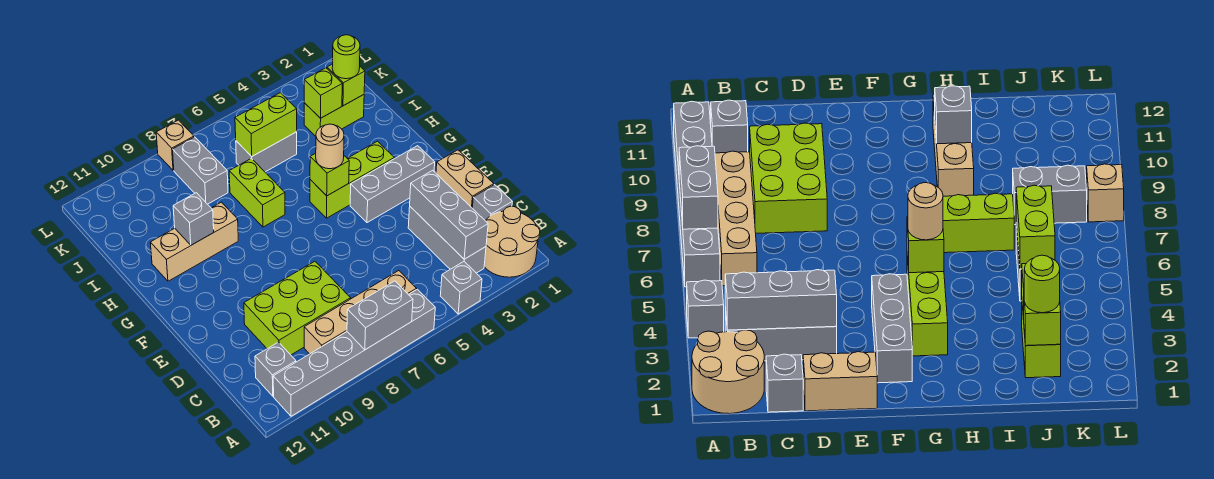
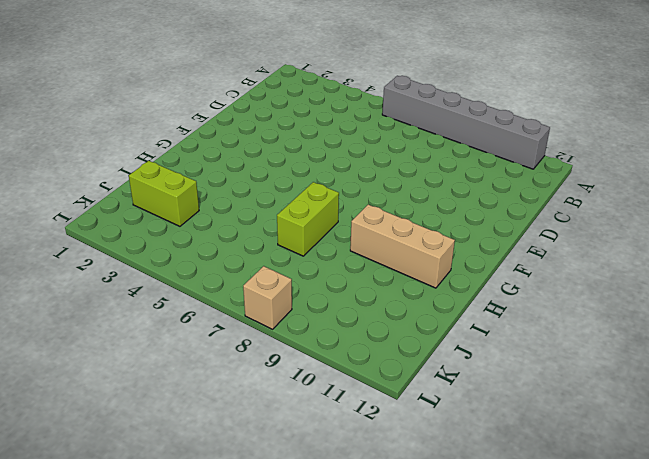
none -> tan round brick A1:B2 level 1
none -> grey brick A4 level 1
none -> grey brick B3:D3 level 1

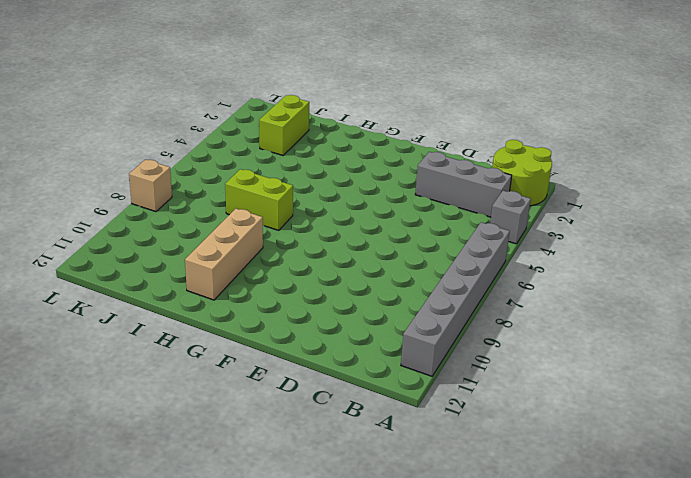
lime round brick A1:B2 level 1 -> tan round brick A1:B2 level 1
none -> tan brick B6:B9 level 1
none -> grey brick B11 level 1
none -> grey brick C1 level 1

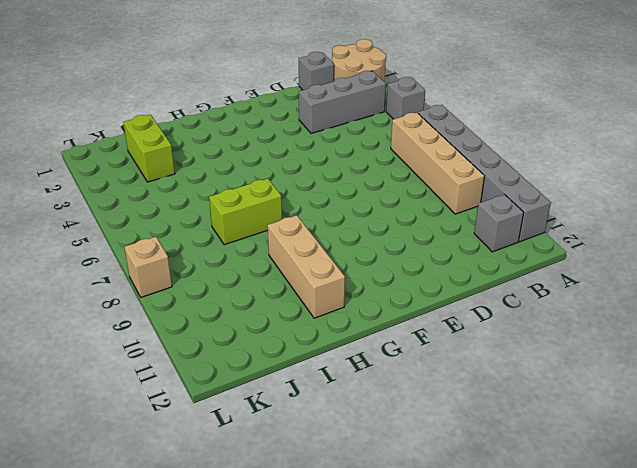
none -> lime brick C8:D10 level 1
none -> tan brick D1:E1 level 1
none -> grey brick F2:F4 level 1

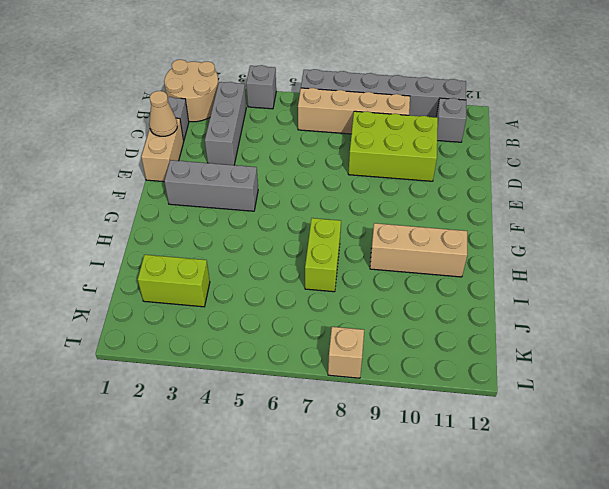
tan cone D1 level 2 -> none
none -> lime brick G3:G5 level 1
none -> grey brick J5:J6 level 1
none -> grey brick J8:K8 level 1

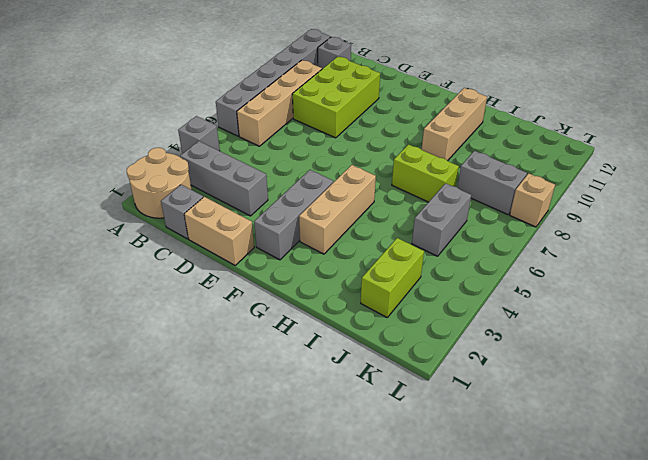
tan brick G3:G5 level 1 -> lime brick G3:G5 level 1
none -> grey brick A7:A8 level 2
none -> grey brick B3:D3 level 2
none -> lime brick G5 level 2

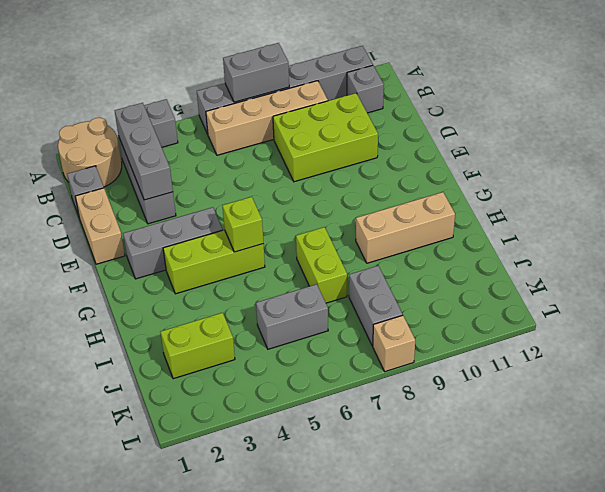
none -> grey brick H10 level 2
none -> lime brick J2 level 2
none -> lime brick J3 level 2

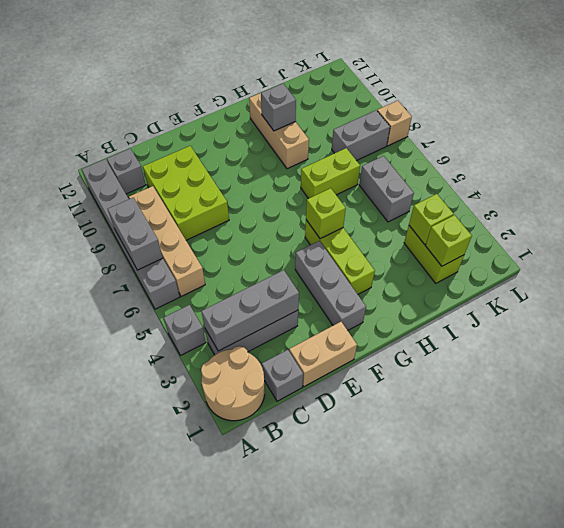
none -> lime brick J5:J6 level 2
none -> tan round brick G5 level 3
none -> lime round brick J2 level 3

